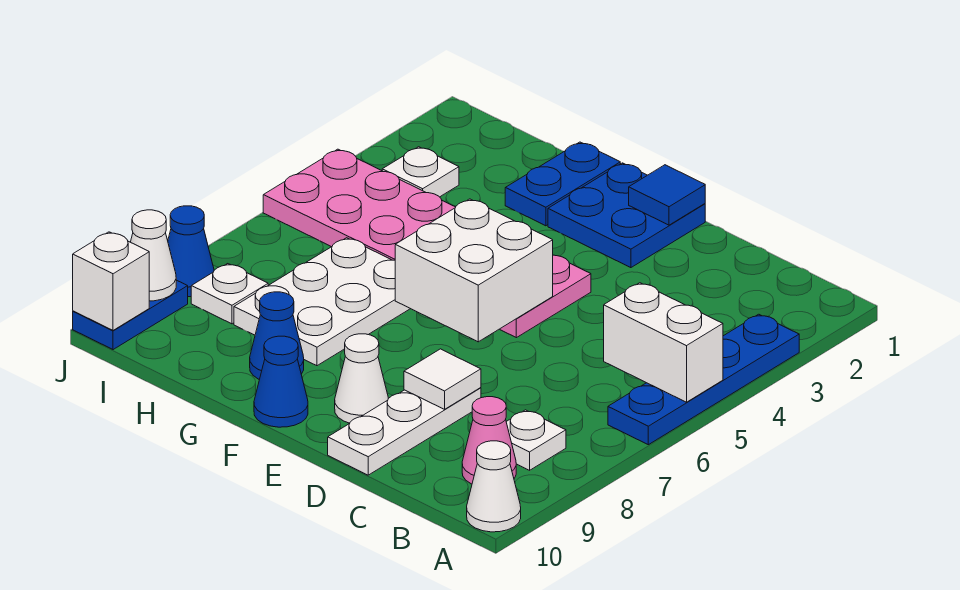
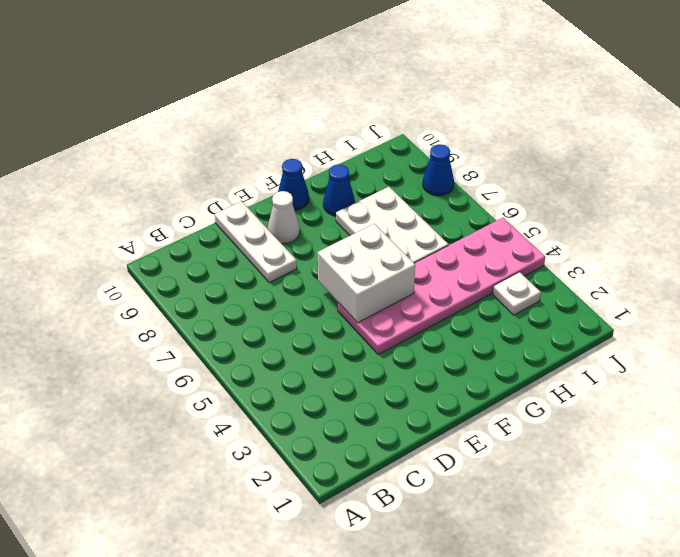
none -> blue plate A3:A6 level 1
none -> white cone A10 level 1
none -> white plate B8 level 1

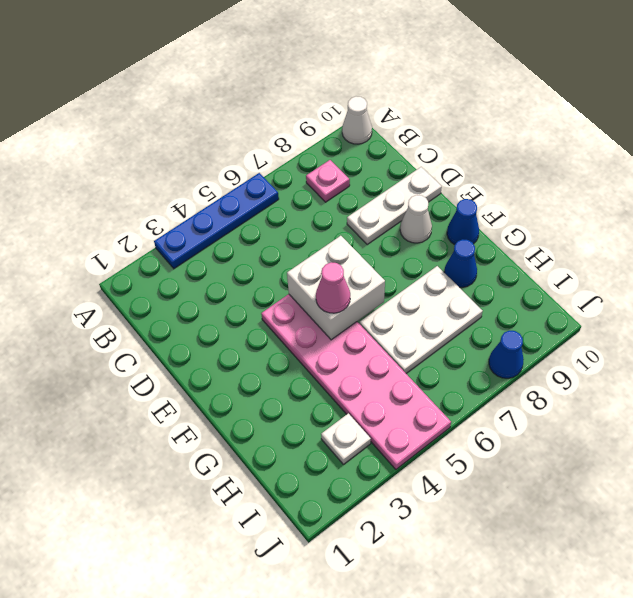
pink plate B8 level 1 -> white plate B8 level 1
pink cone F5 level 3 -> pink cone B9 level 1
none -> blue plate E1:F2 level 1
none -> blue plate G1:G2 level 1
none -> white plate I8 level 1

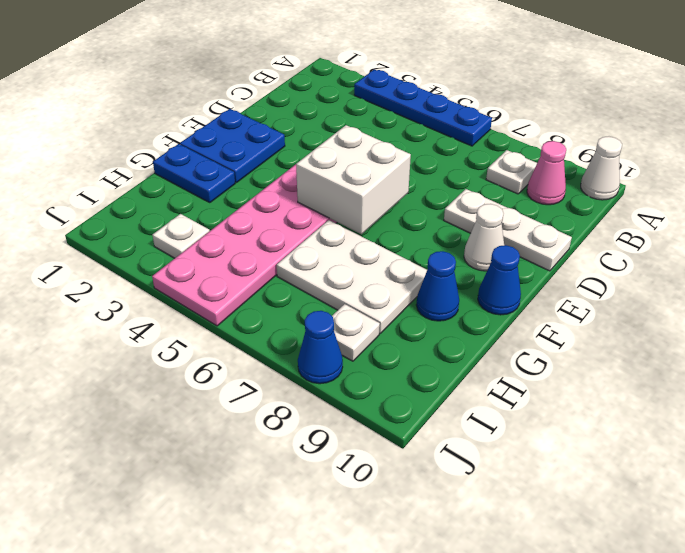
none -> blue plate J9:J10 level 1
none -> white brick A5:B5 level 2
none -> white tile D8 level 2

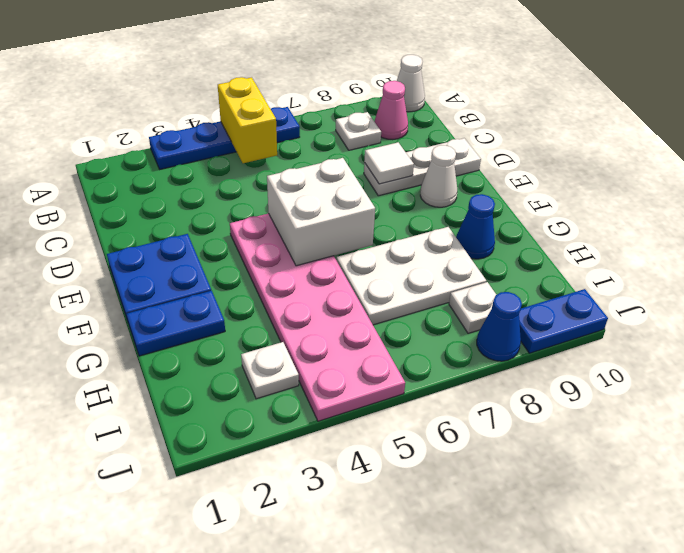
yellow brick A5:B5 level 2 -> white brick A5:B5 level 2
none -> blue cone F10 level 1
none -> blue tile E1 level 2
none -> white cone J9 level 2

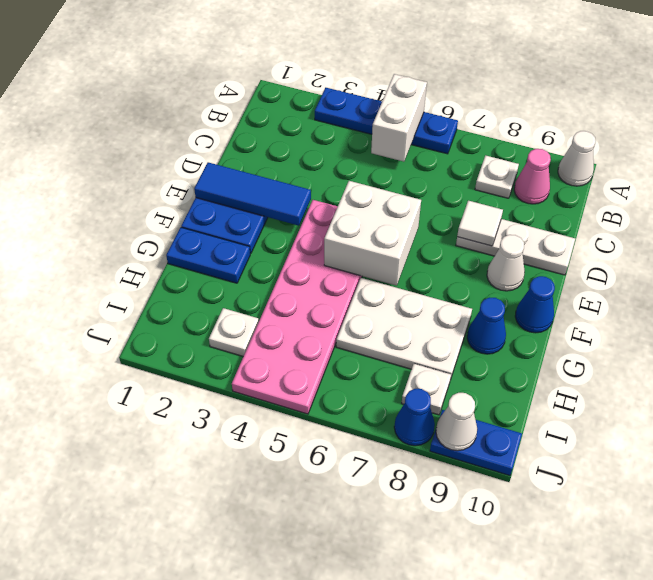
blue tile E1:E3 level 2 -> blue tile E1 level 2
none -> white brick J10 level 2

